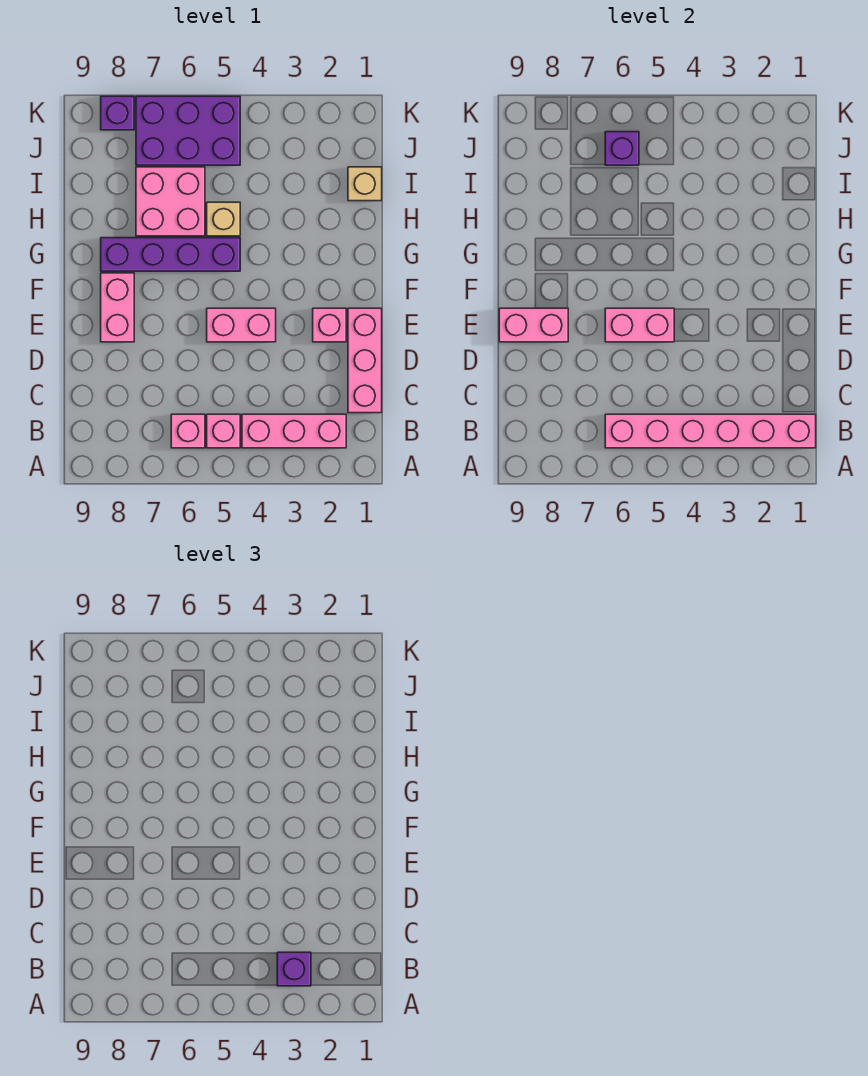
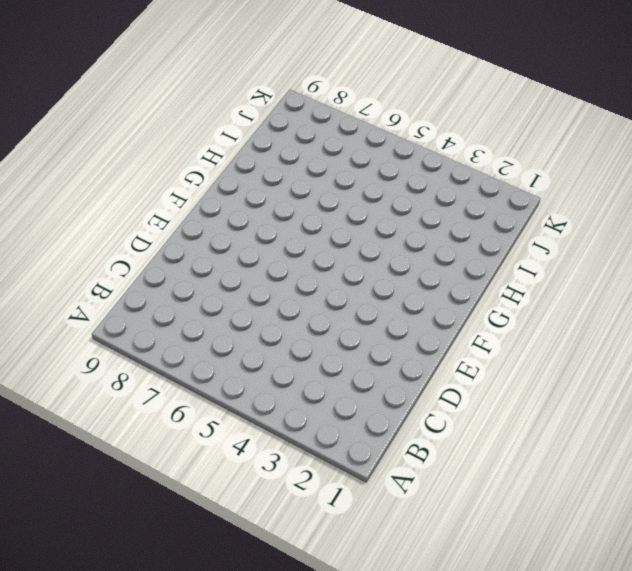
none -> pink brick B2:B4 level 1
none -> pink brick B5 level 1
none -> pink brick B6 level 1

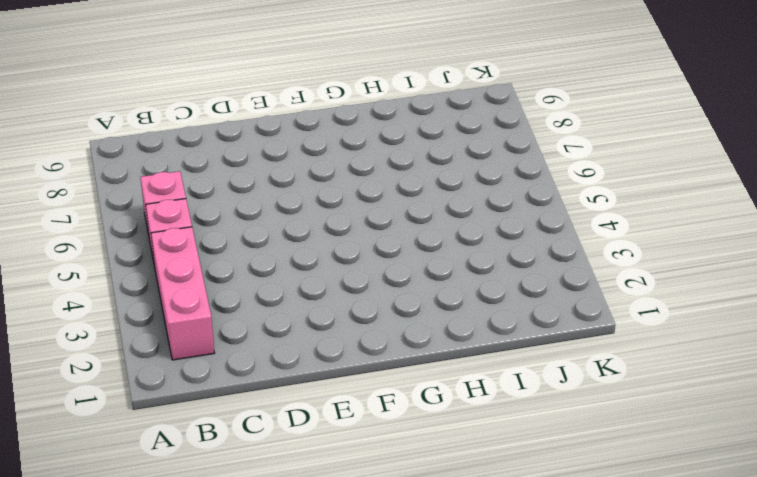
none -> pink brick C1:E1 level 1
none -> pink brick E2 level 1
none -> pink brick E4:E5 level 1

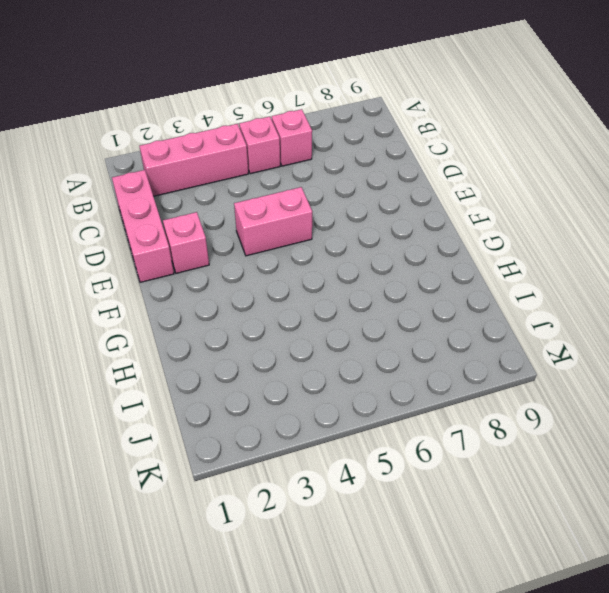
none -> pink brick E8:F8 level 1
none -> purple brick G5:G8 level 1
none -> tan brick H5 level 1

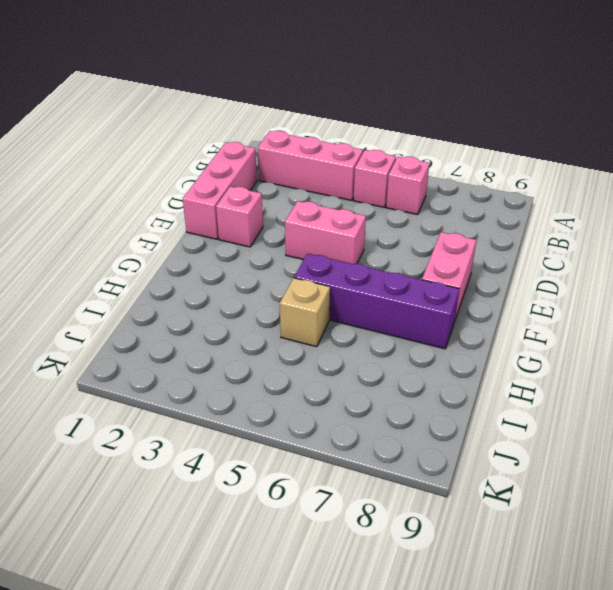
none -> pink brick H6:I7 level 1
none -> tan brick I1 level 1
none -> purple brick J5:K7 level 1

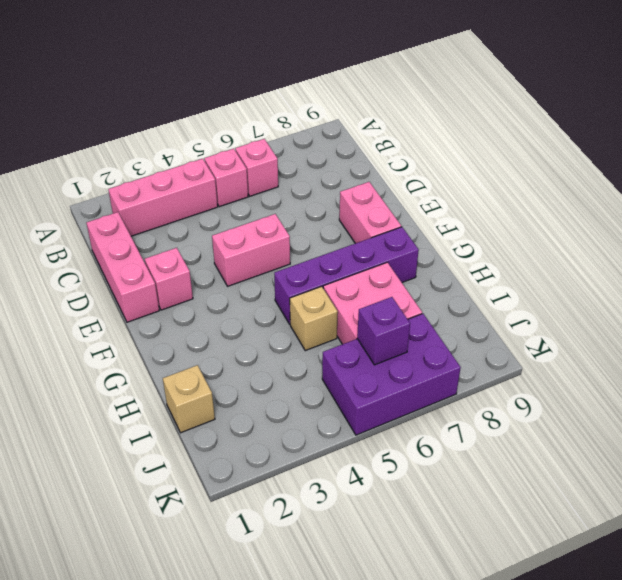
none -> purple brick K8 level 1
none -> pink brick B1:B6 level 2
none -> pink brick E5:E6 level 2

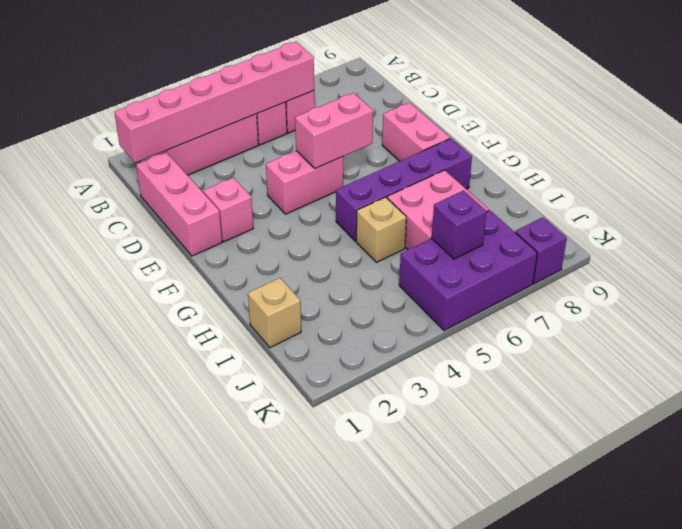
none -> pink brick E8:E9 level 2
none -> purple brick B3 level 3

